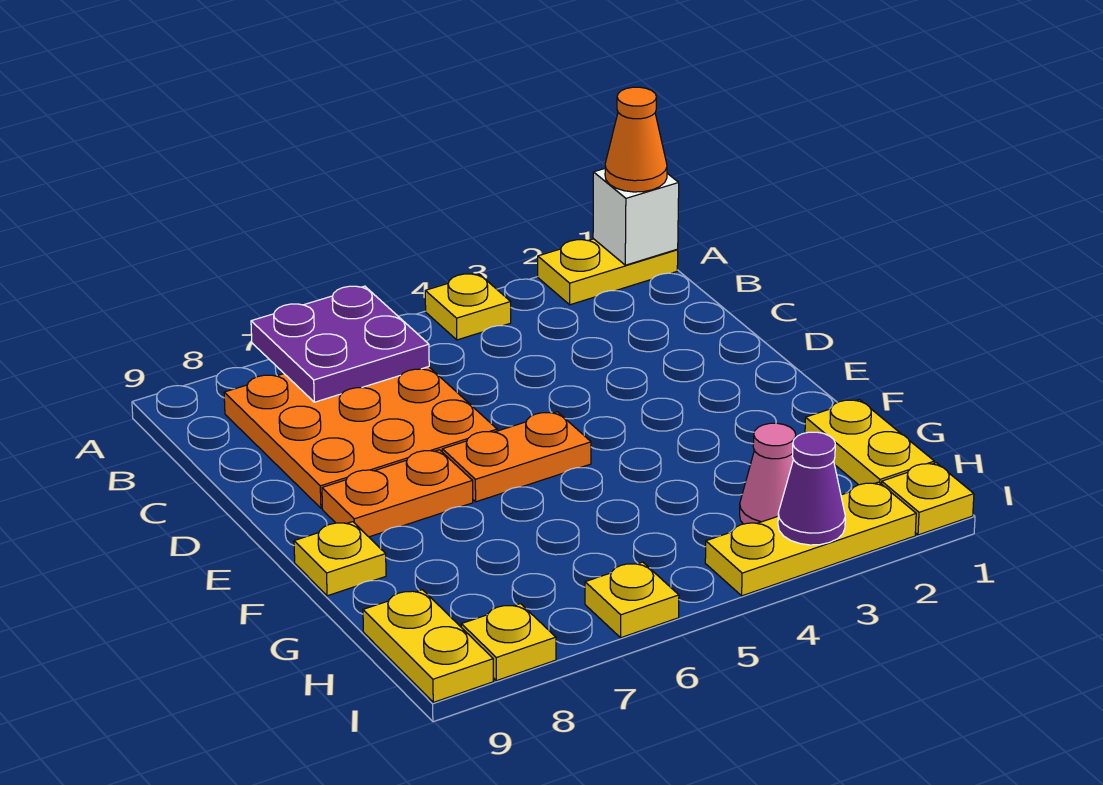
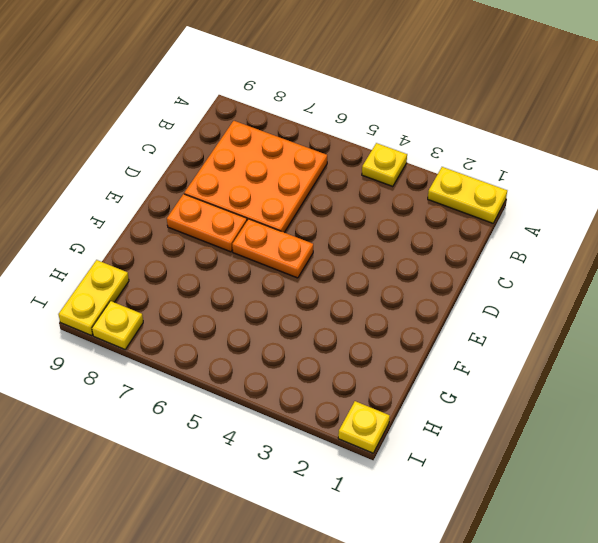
none -> yellow plate F9 level 1
none -> yellow plate G1:H1 level 1
none -> pink cone H3 level 1

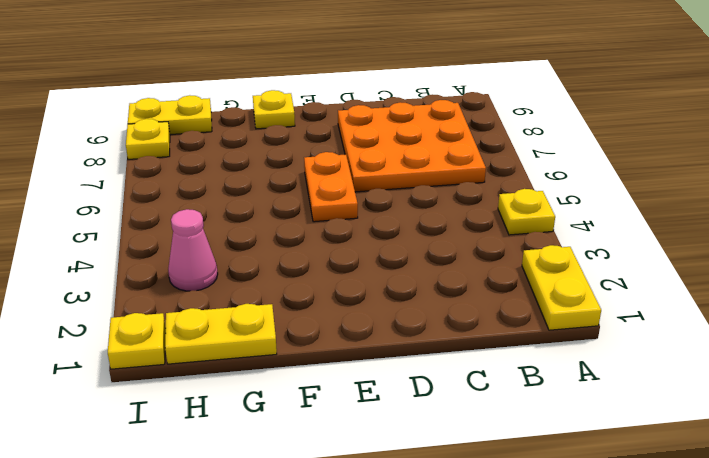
none -> orange plate E7:E8 level 1
none -> yellow plate I2:I4 level 1
none -> yellow plate I6 level 1

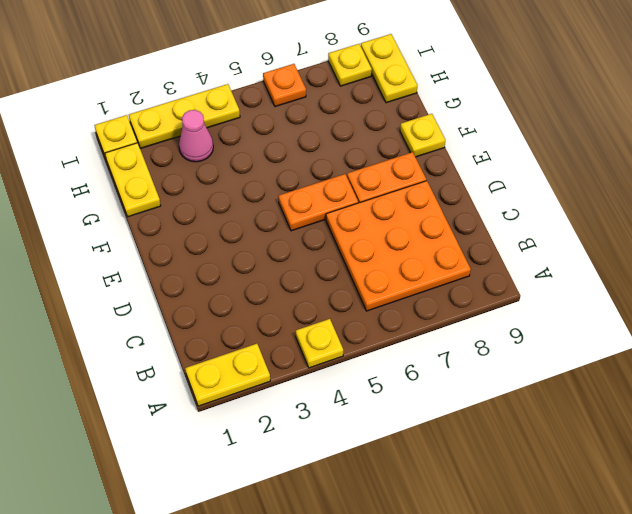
orange plate I6 level 1 -> yellow plate I6 level 1
none -> white brick A1 level 2
none -> purple plate A6:B7 level 2
none -> purple cone I3 level 2

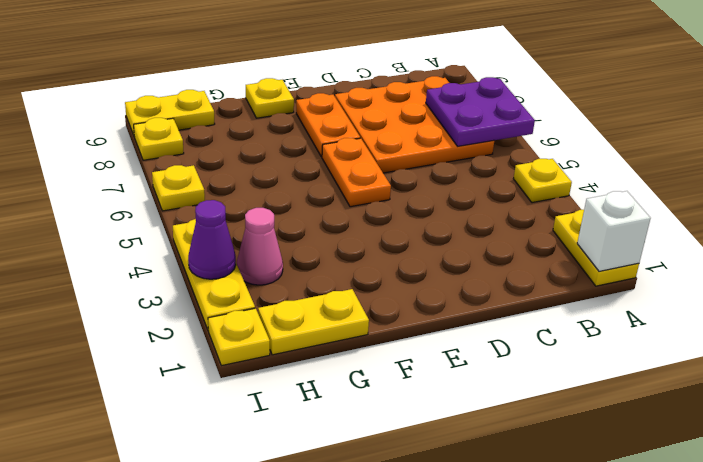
none -> orange cone A1 level 3

